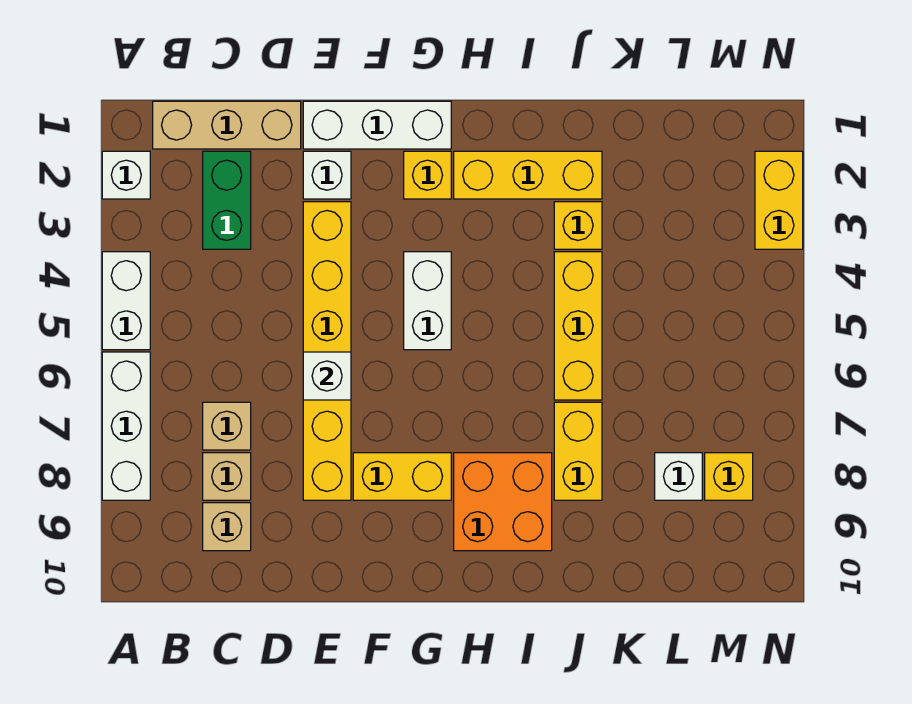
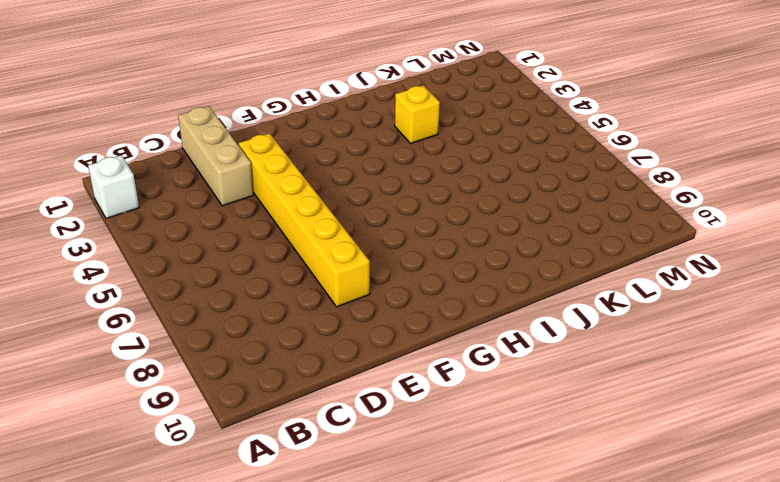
tan brick D1:D3 level 1 -> tan brick B1:D1 level 1
none -> white brick A4:A5 level 1
none -> white brick A6:A8 level 1
none -> green brick C2:C3 level 1

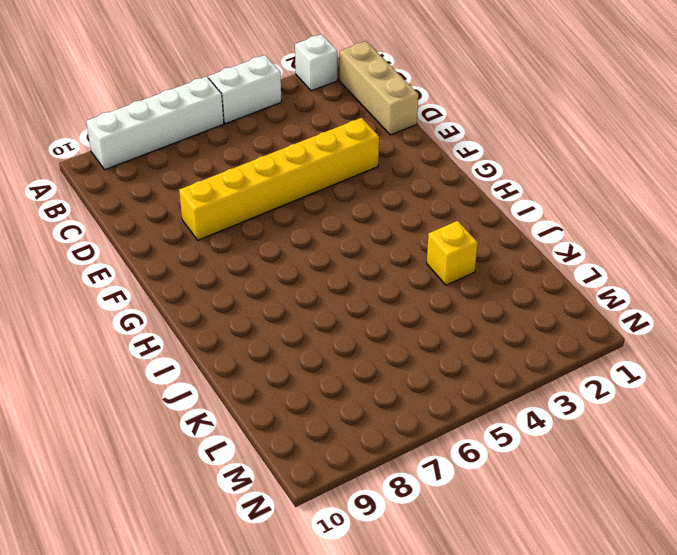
white brick A6:A9 level 1 -> white brick A6:A8 level 1
none -> green brick C2:C3 level 1
none -> tan brick C7 level 1
none -> tan brick C8 level 1

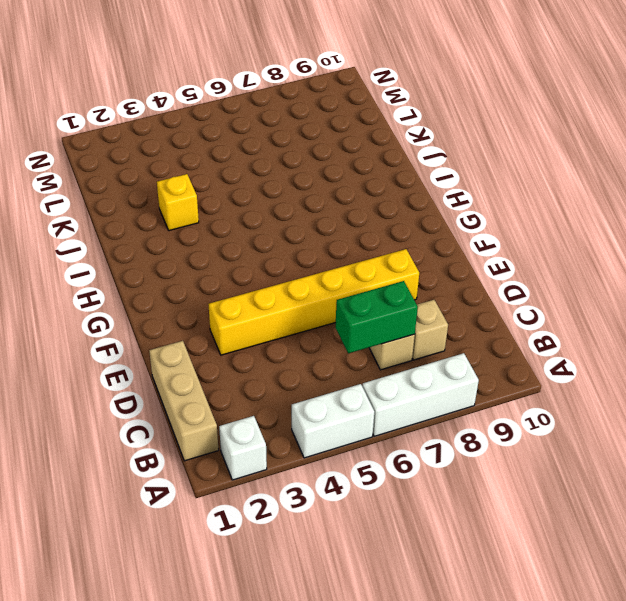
green brick C6:C7 level 2 -> green brick C2:C3 level 1
none -> tan brick C9 level 1
none -> white brick E1:G1 level 1
none -> white brick E2 level 1

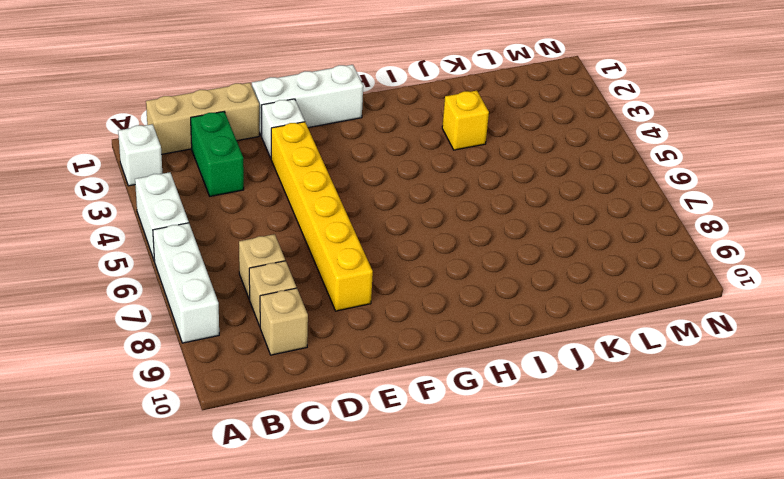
none -> yellow brick F8:G8 level 1
none -> yellow brick G2 level 1
none -> white brick G4:G5 level 1

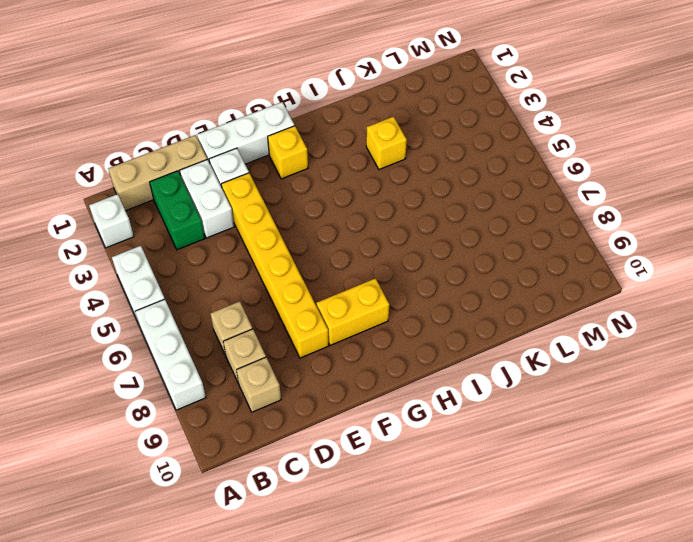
white brick D2:D3 level 1 -> white brick G4:G5 level 1
none -> yellow brick H2:J2 level 1
none -> orange brick H8:I9 level 1
none -> yellow brick J4:J6 level 1

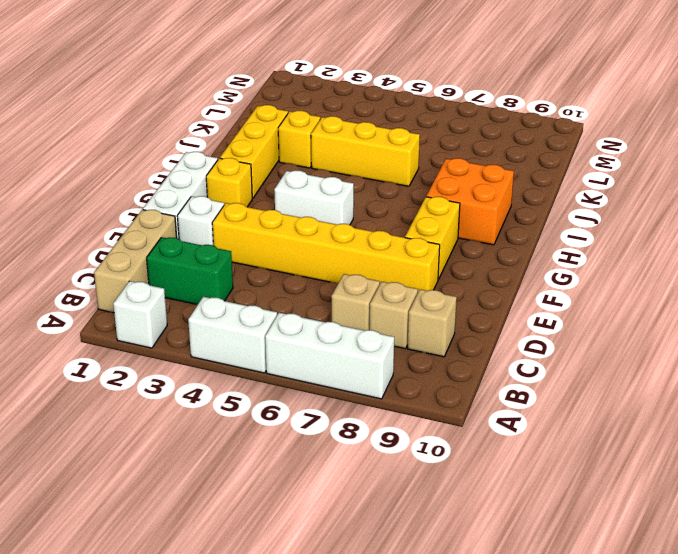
none -> yellow brick J7:J8 level 1
none -> white brick L8 level 1
none -> yellow brick M8 level 1

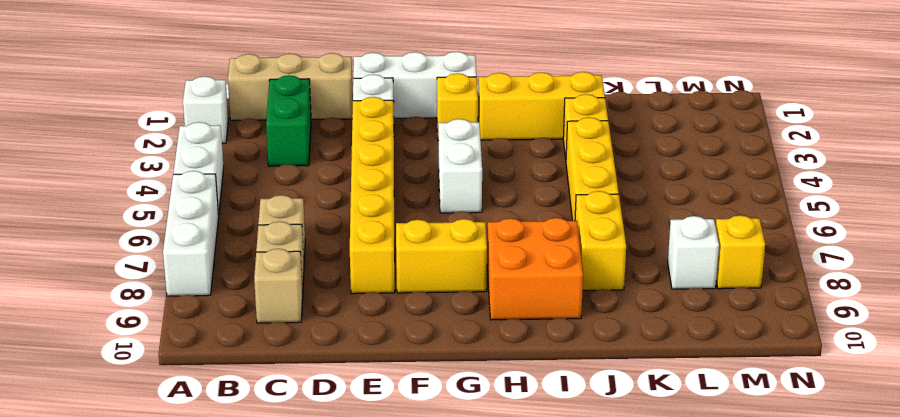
none -> yellow brick N2:N3 level 1
none -> white brick E6 level 2

